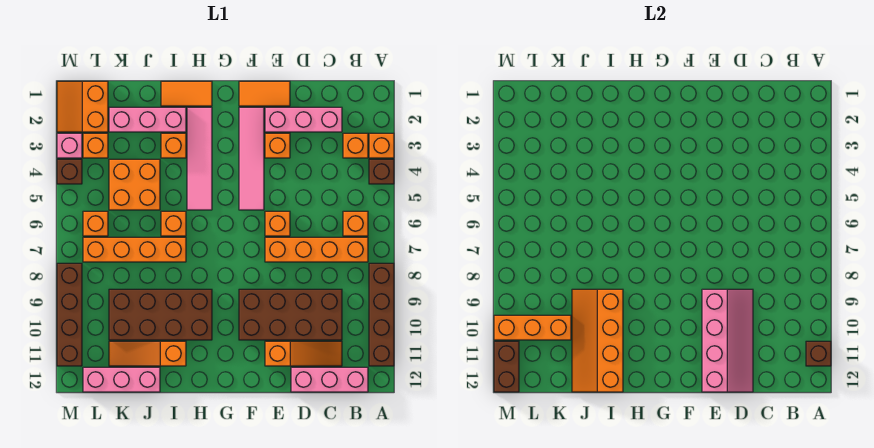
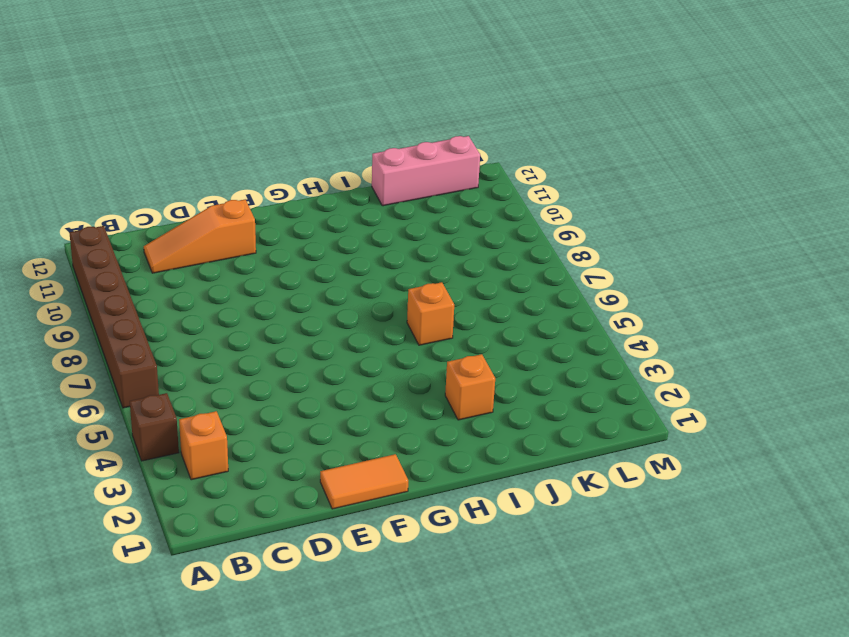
brown brick A6:A11 level 1 -> brown brick A8:A11 level 1
none -> orange brick A3 level 1
none -> orange brick B6 level 1
none -> orange brick B7:E7 level 1
none -> pink brick B12:D12 level 1

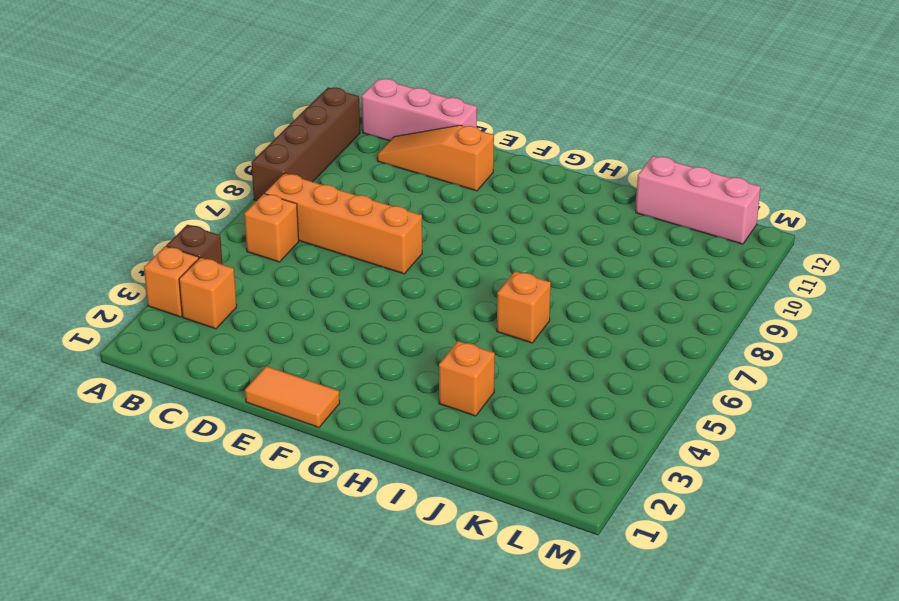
none -> pink brick C2:E2 level 1
none -> brown brick C9:F10 level 1
none -> orange brick E3 level 1
none -> orange brick E6 level 1

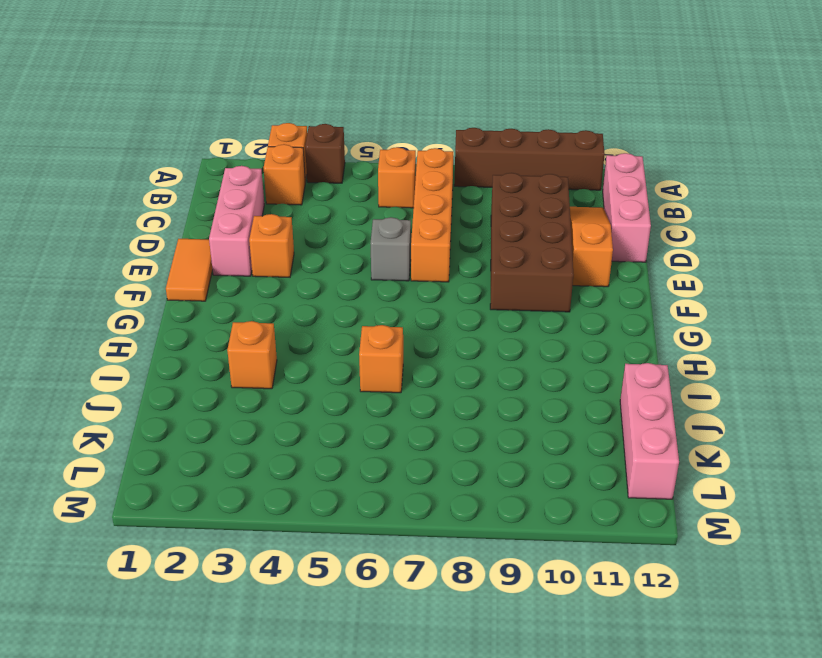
grey brick E6 level 1 -> orange brick E6 level 1
none -> pink tile F2:F5 level 1
none -> orange tile H1:I1 level 1
none -> pink tile H2:H5 level 1
none -> brown brick H9:K10 level 1

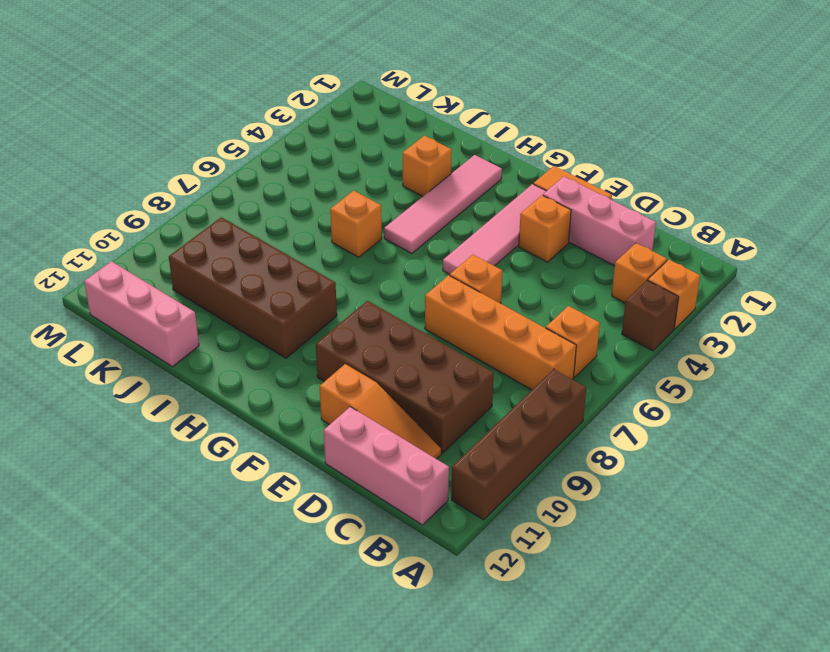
none -> orange tile H1:I1 level 1
none -> pink brick I2:K2 level 1
none -> orange brick I7:L7 level 1
none -> orange slope I11:K11 level 1 top I

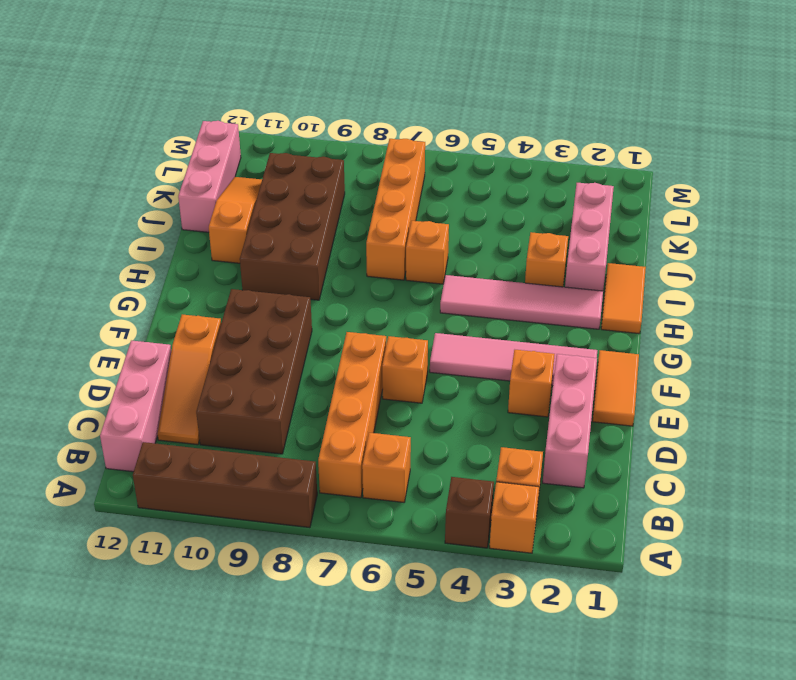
none -> orange brick J4:K5 level 1
none -> orange slope L1:M2 level 1 top L
none -> orange brick L3 level 1
none -> orange brick L6 level 1

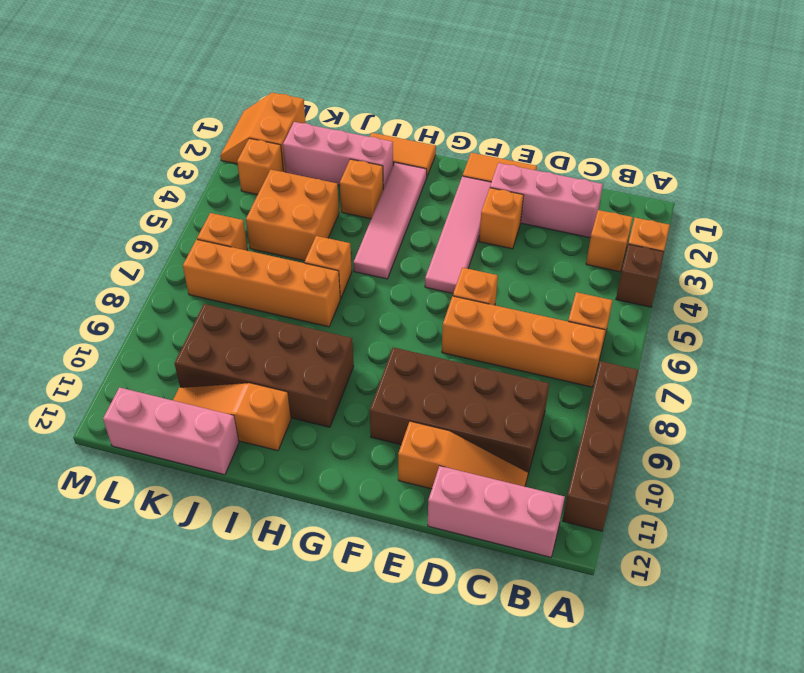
none -> pink brick M3 level 1
none -> brown brick M4 level 1
none -> brown brick M8:M11 level 1
none -> brown brick A11 level 2

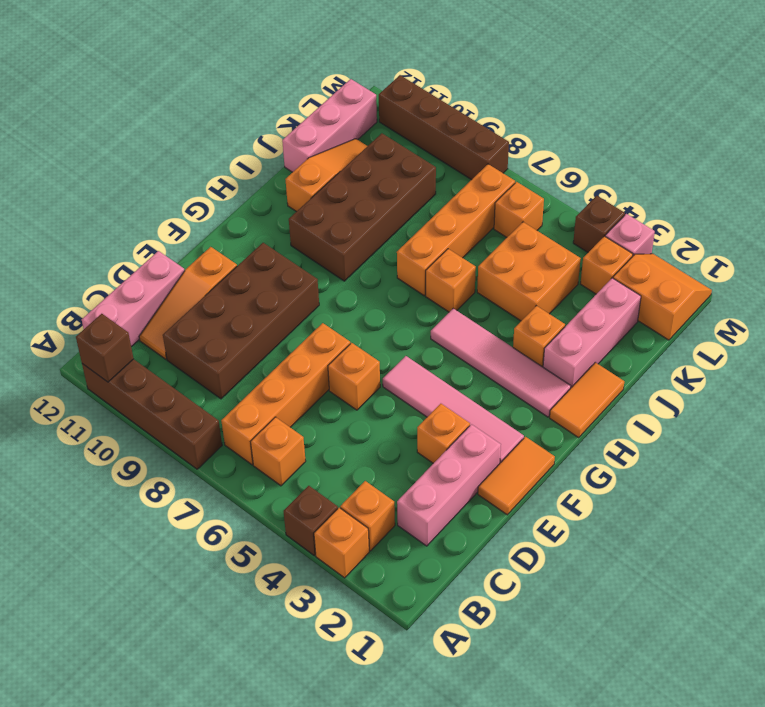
none -> pink slope D9:E12 level 2 top E
none -> orange slope I9:J12 level 2 top I
none -> orange brick K10:M10 level 2
none -> brown brick M11:M12 level 2

